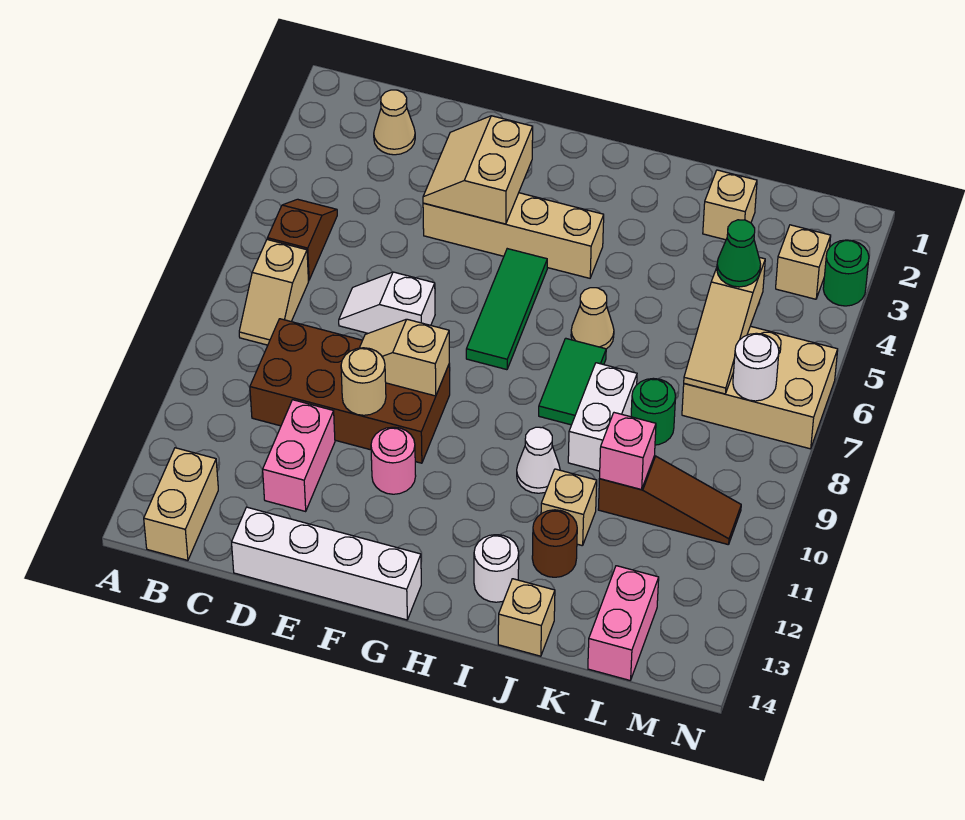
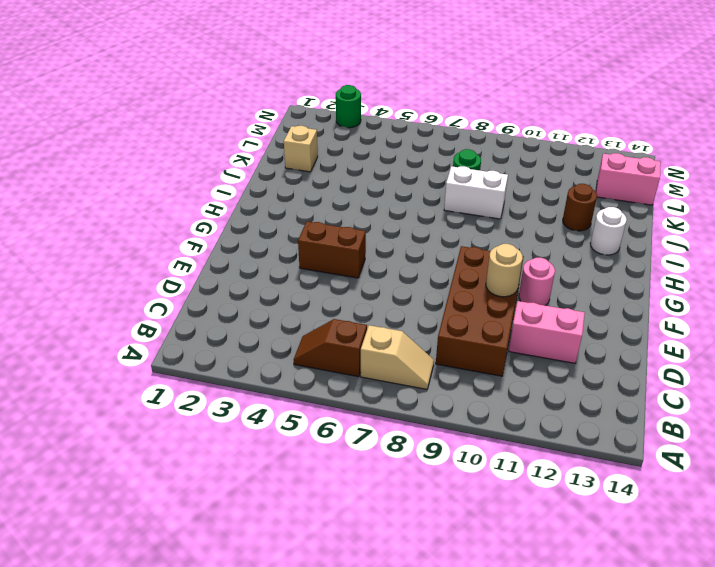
brown brick F4:F5 level 1 -> tan brick E4:H4 level 1
none -> tan brick B13:B14 level 1
none -> tan cone C2 level 1
none -> white slope D7:E7 level 1 top E
none -> white brick D14:G14 level 1

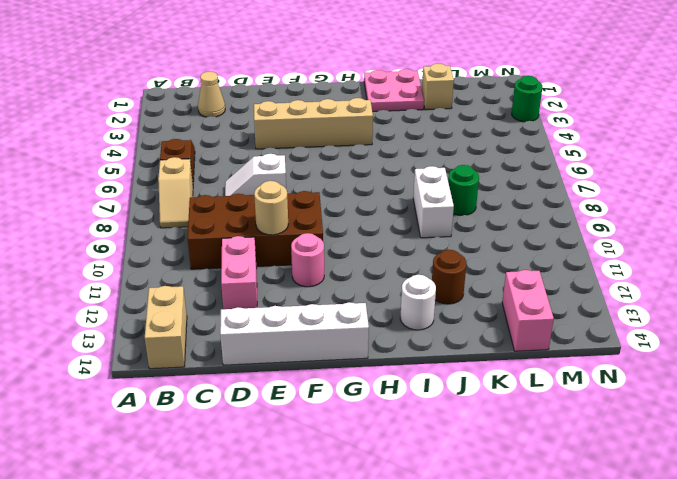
pink plate I1:J2 level 1 -> none
none -> green tile G5:G7 level 1
none -> tan cone I6 level 1
none -> green tile I7:I8 level 1
none -> white cone I10 level 1

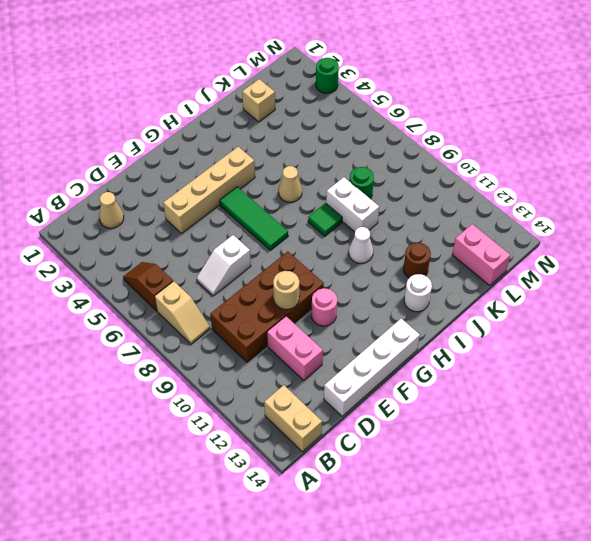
green tile I8 level 1 -> green tile I7:I8 level 1
none -> tan brick J11 level 1
none -> tan brick J14 level 1
none -> brown slope K10:M10 level 1 top K
none -> tan brick L6:N7 level 1

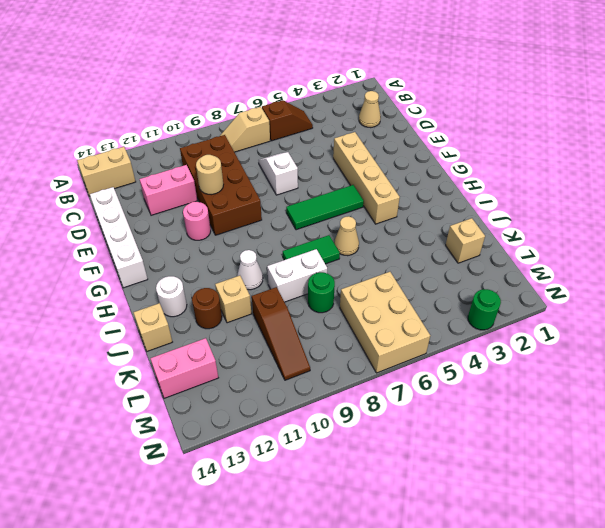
none -> tan brick M3 level 1
none -> tan slope E3:F4 level 2 top F
none -> tan slope E9:F9 level 2 top F
none -> pink brick K10 level 2

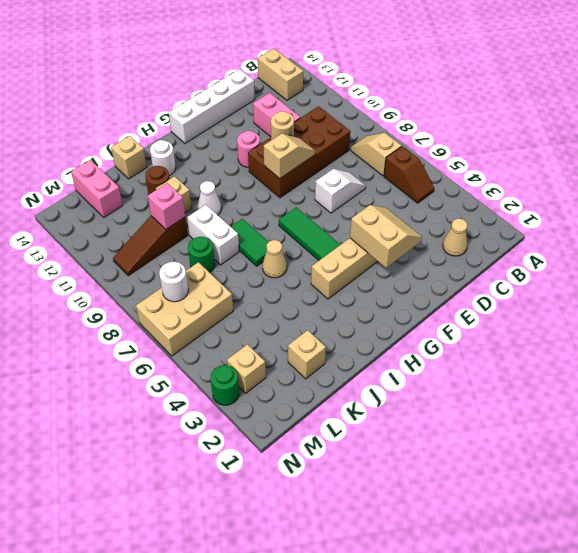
none -> tan slope L5:L7 level 2 top 5
none -> green cone L5 level 3

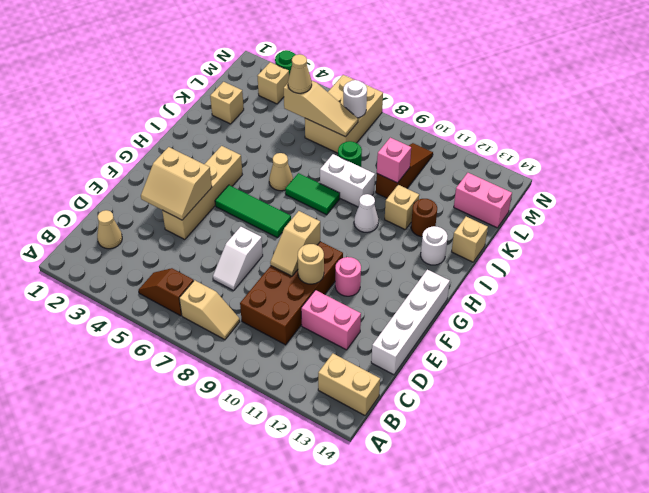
tan cone L5 level 3 -> green cone L5 level 3

